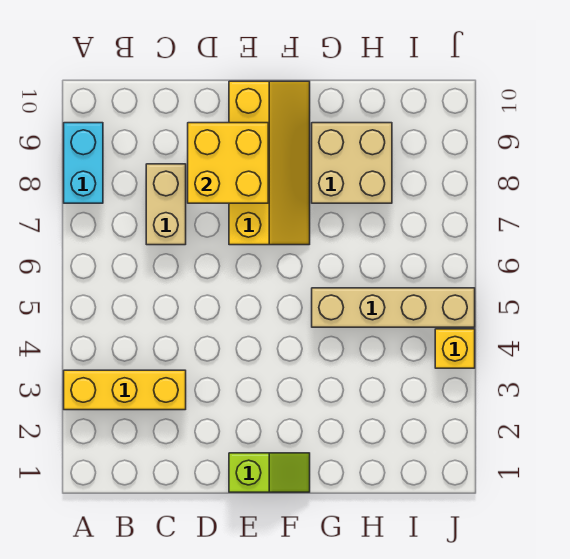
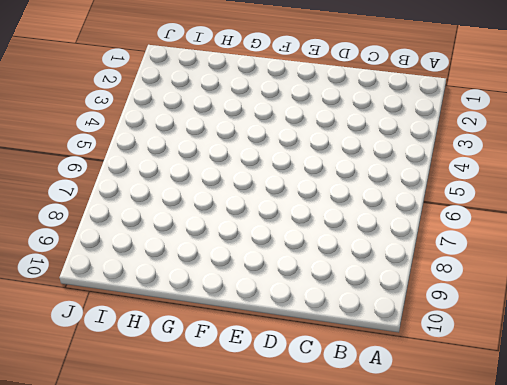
none -> yellow brick A3:C3 level 1
none -> cyan brick A8:A9 level 1

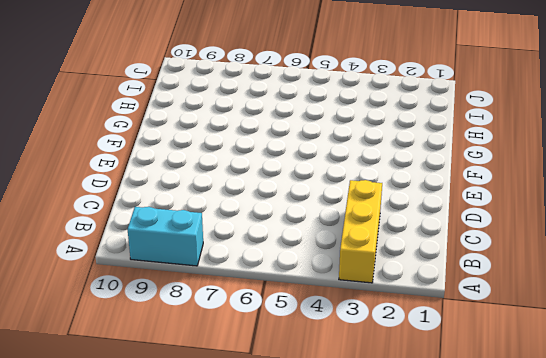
none -> tan brick C7:C8 level 1
none -> lime slope E1:F1 level 1 top E

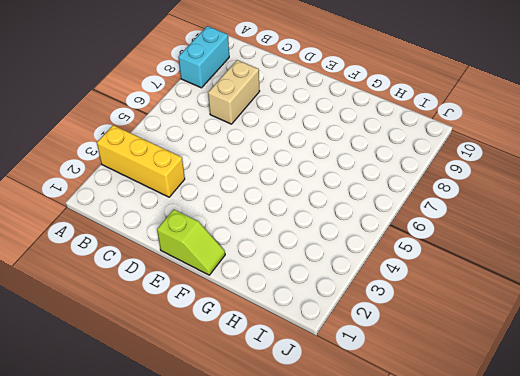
none -> yellow slope E7:F10 level 1 top E
none -> tan brick G5:J5 level 1

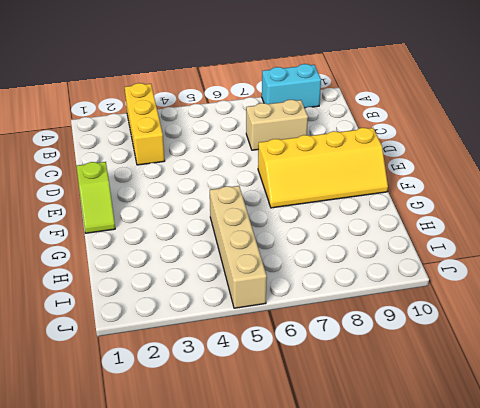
none -> tan brick G8:H9 level 1
none -> yellow brick J4 level 1

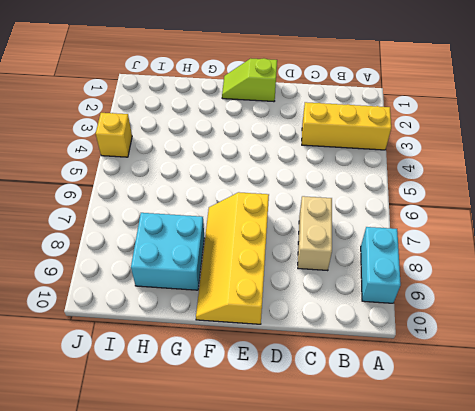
cyan brick G8:H9 level 1 -> tan brick G8:H9 level 1
none -> tan brick G5:J5 level 1
none -> yellow brick D8:E9 level 2

